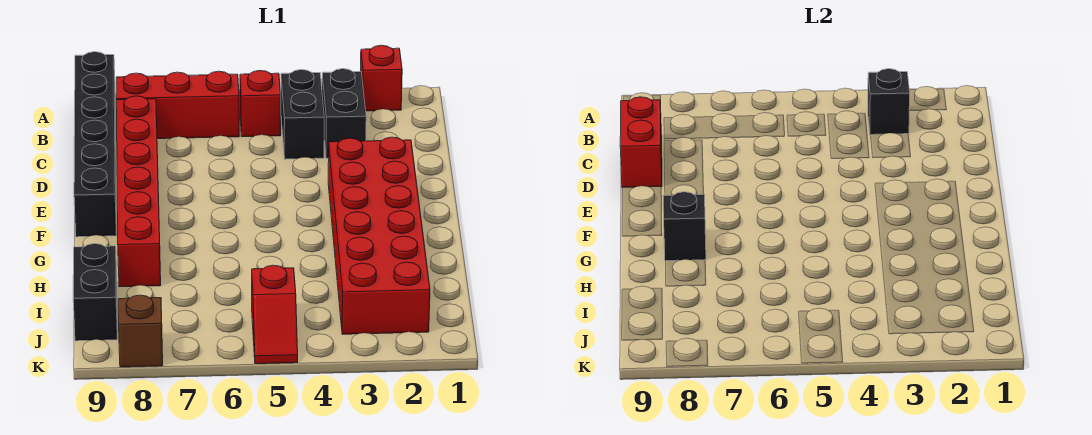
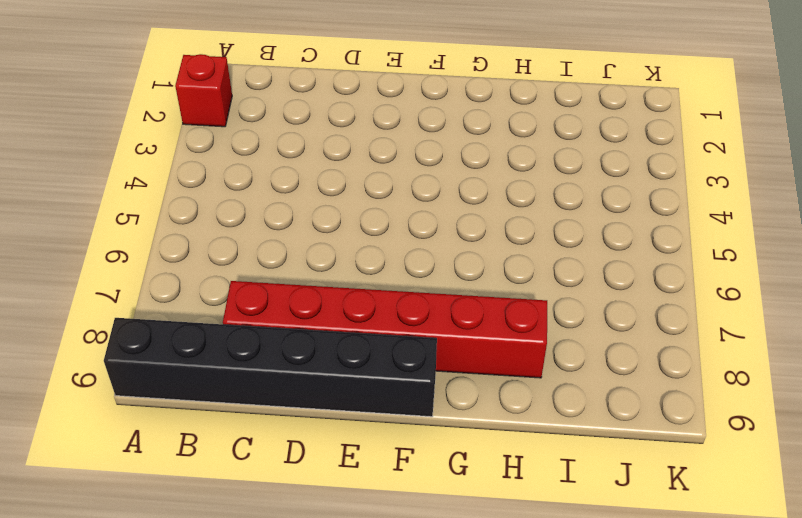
none -> black brick B3:C3 level 1
none -> black brick B4:C4 level 1
none -> red brick B5 level 1

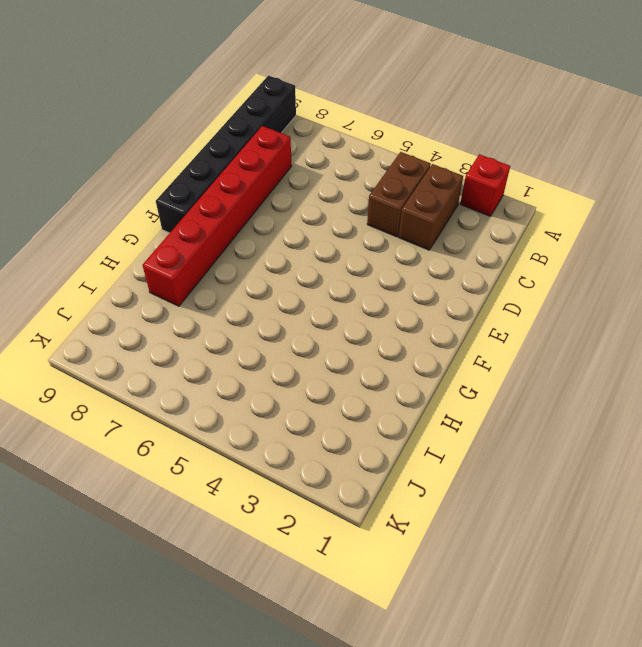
brown brick B3:C3 level 1 -> black brick B3:C3 level 1
brown brick B4:C4 level 1 -> black brick B4:C4 level 1
none -> red brick B5 level 1
none -> red brick B6:B8 level 1
none -> red brick E2:J3 level 1

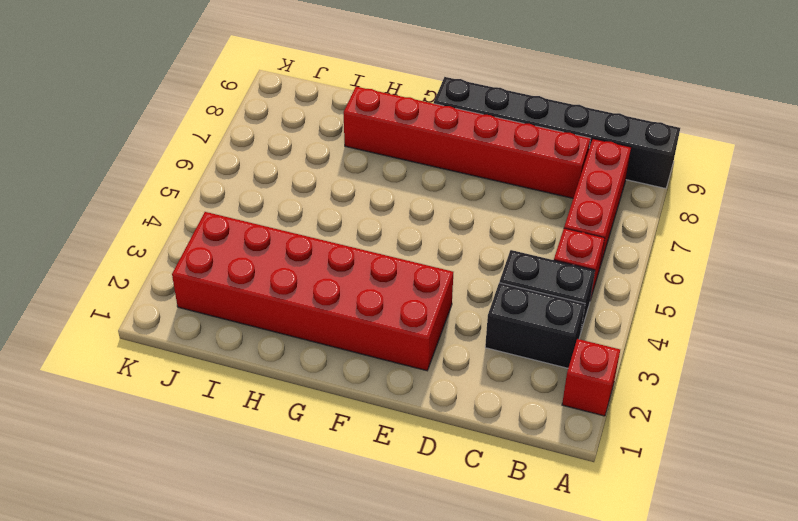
none -> black brick I9:J9 level 1
none -> red slope J5:K5 level 1 top J
none -> brown brick K8 level 1

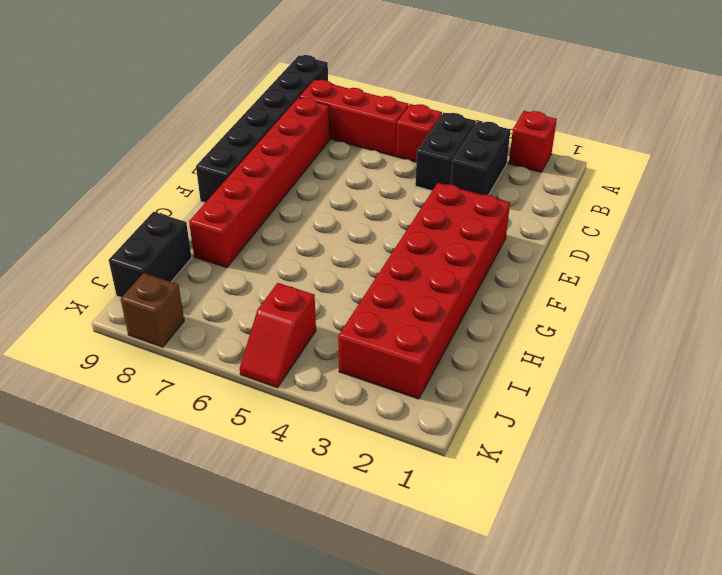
none -> black brick B3 level 2
none -> red brick C9:D9 level 2
none -> black brick G8 level 2

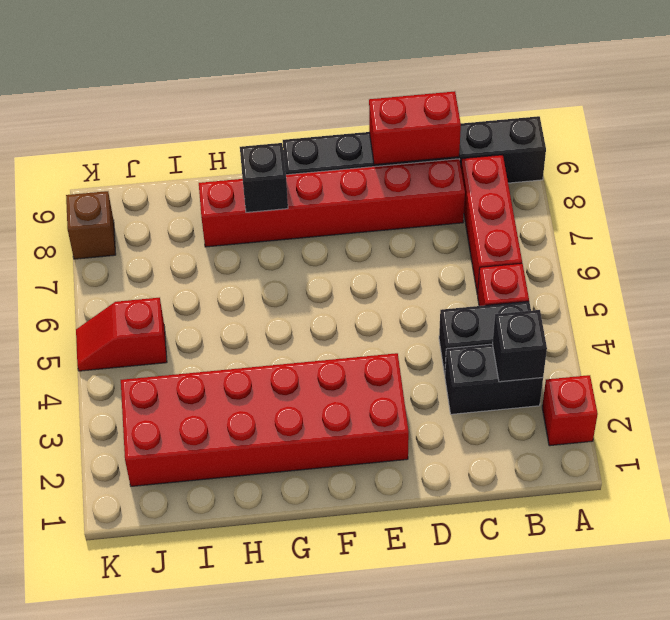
none -> black brick I9:J9 level 1

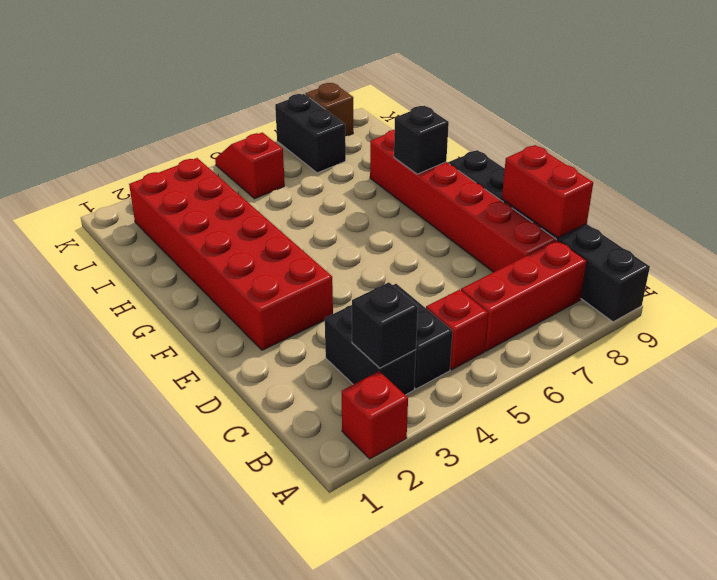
black brick J7:K7 level 1 -> black brick I9:J9 level 1

